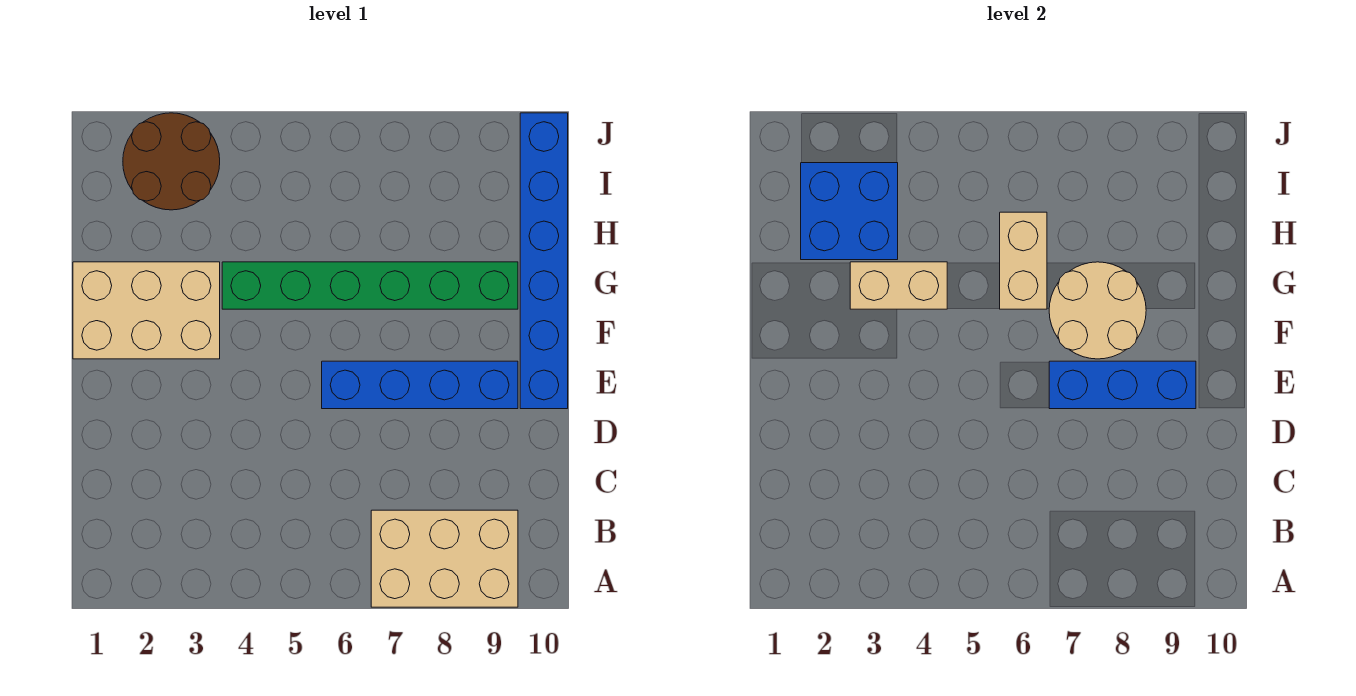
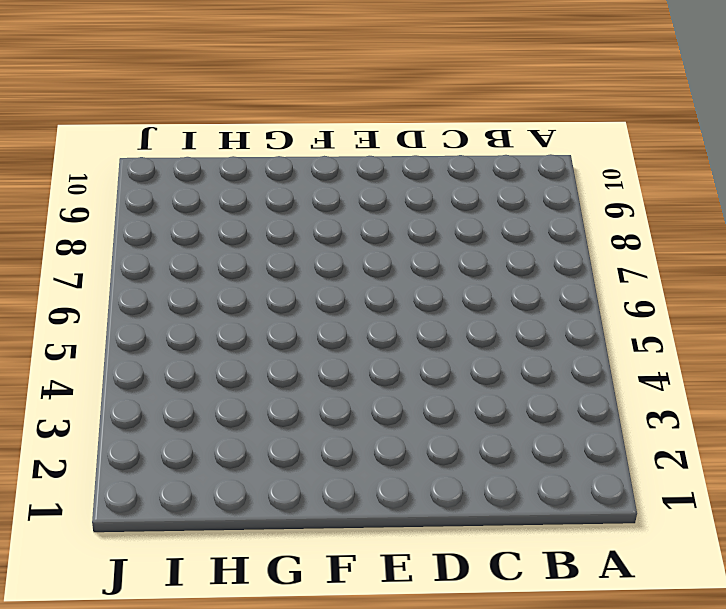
none -> tan brick A7:B9 level 1
none -> blue brick E6:E9 level 1

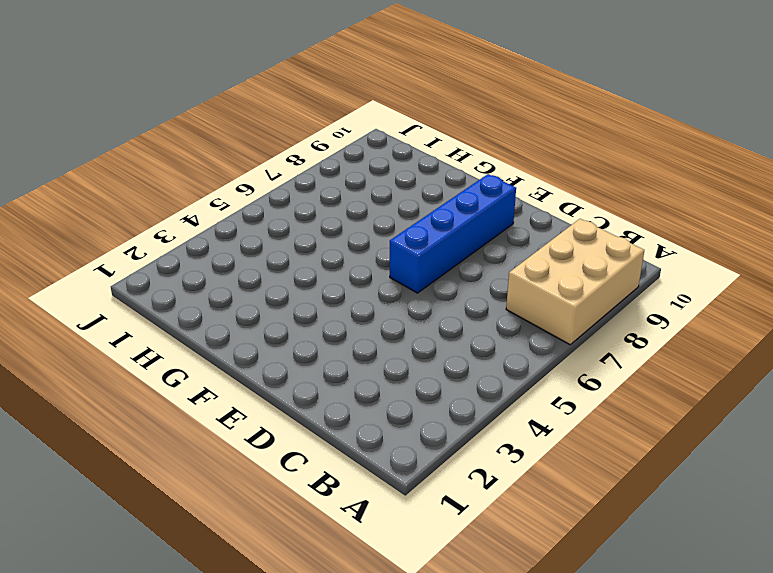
none -> blue brick E10:J10 level 1
none -> tan brick F1:G3 level 1

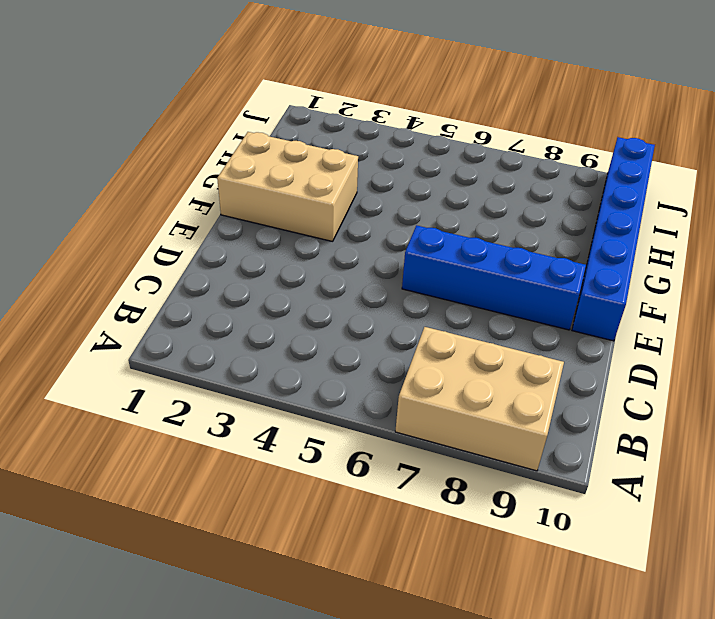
none -> green brick G4:G9 level 1
none -> brown round brick I2:J3 level 1

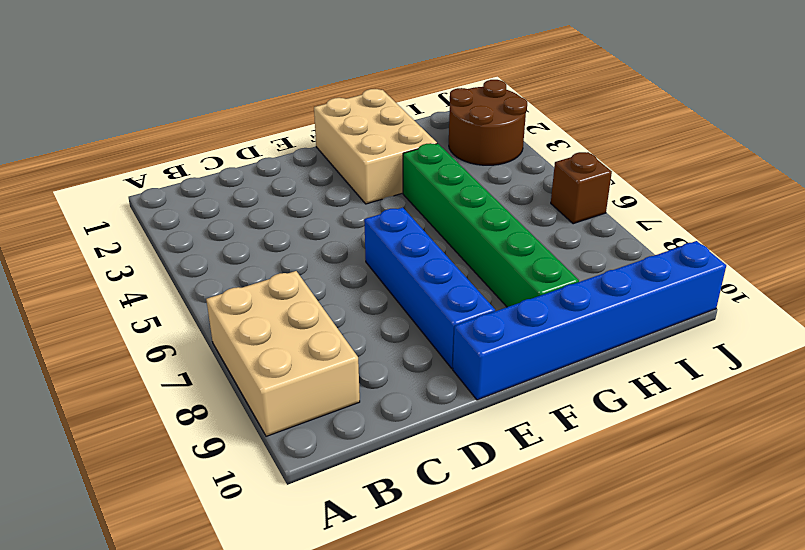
brown brick J6 level 1 -> none
none -> blue brick E7:E9 level 2
none -> tan round brick F7:G8 level 2

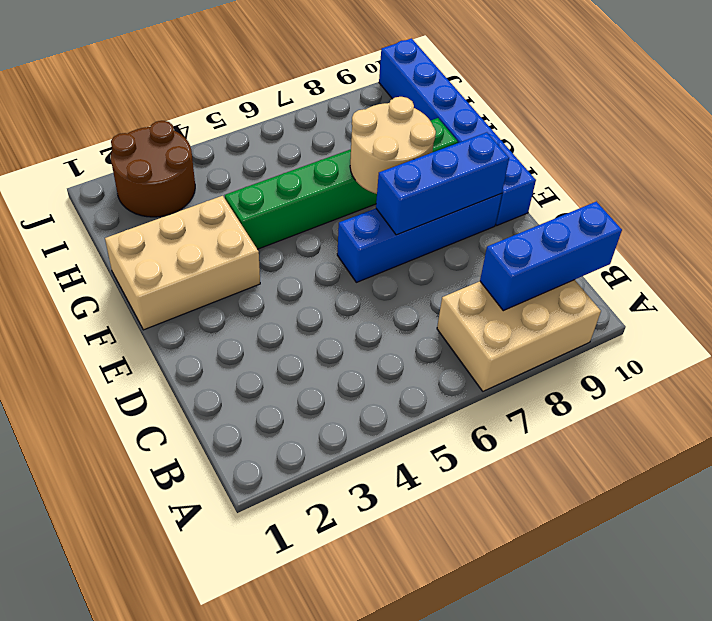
blue brick B8:B10 level 2 -> none
none -> tan brick G3:G4 level 2
none -> tan brick G6:H6 level 2

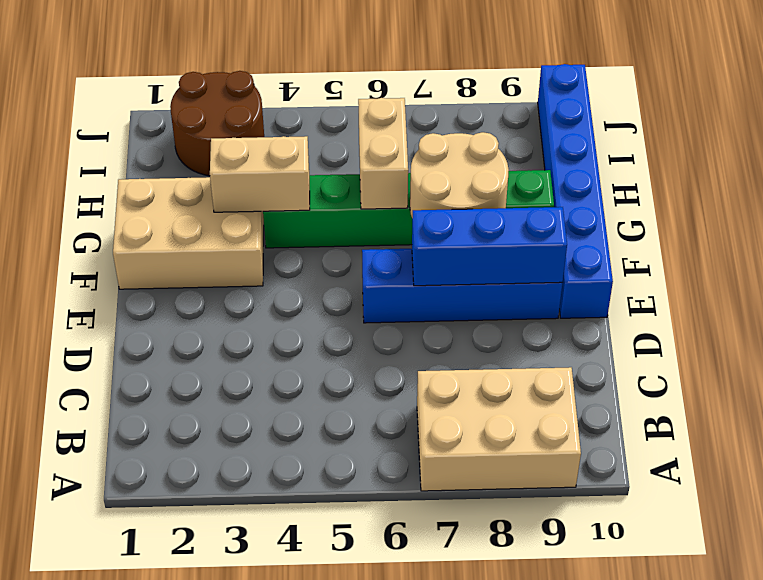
none -> blue brick H2:I3 level 2

